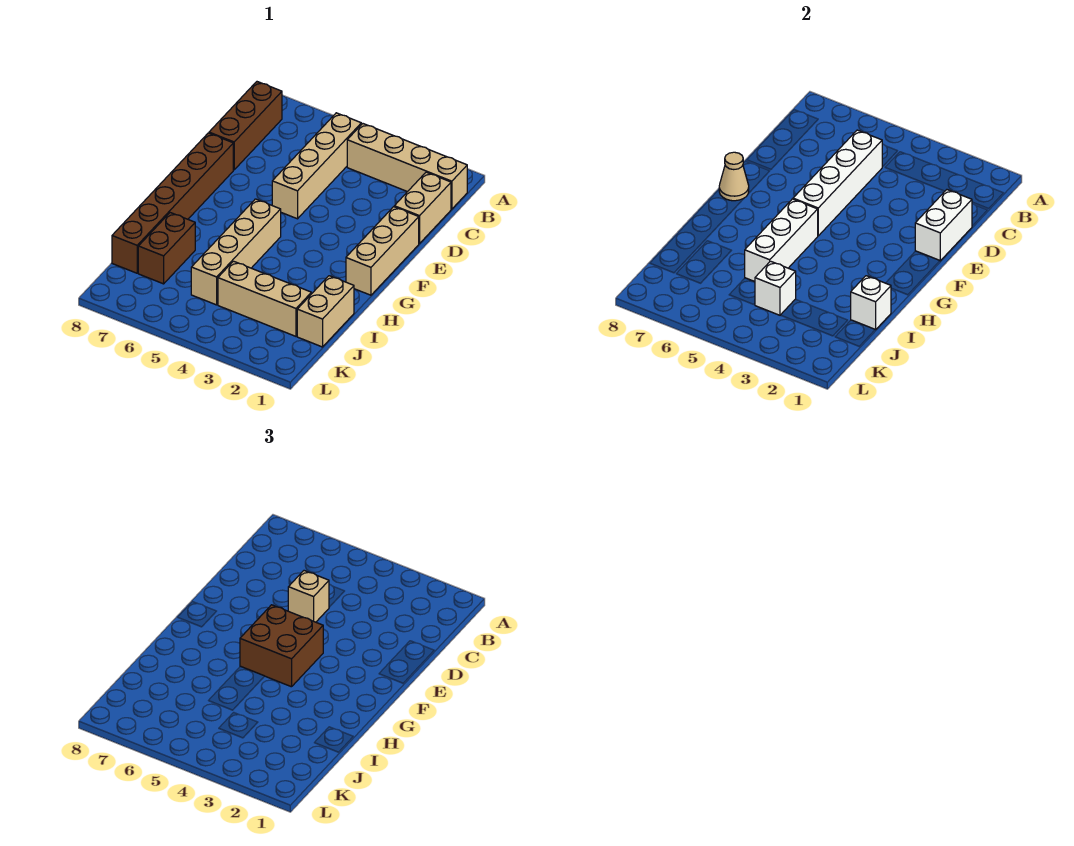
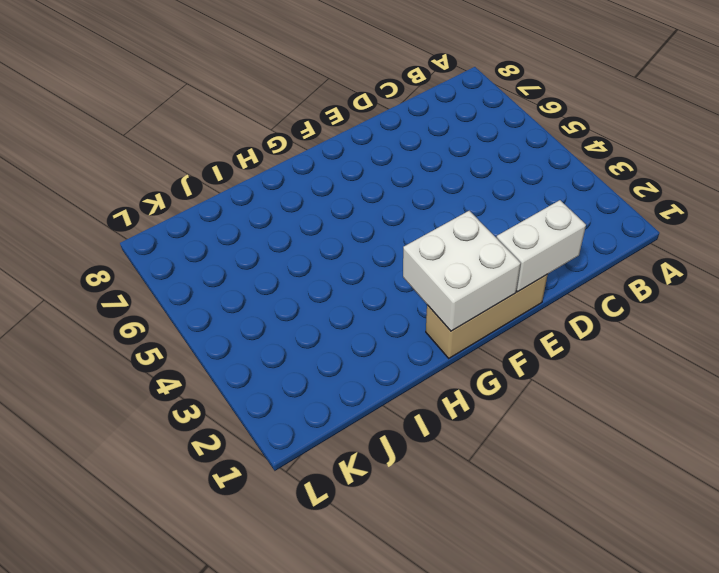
white brick F1:G2 level 2 -> none
none -> tan brick B1:B4 level 1
none -> tan brick B5:E5 level 1
none -> brown brick B8:D8 level 1

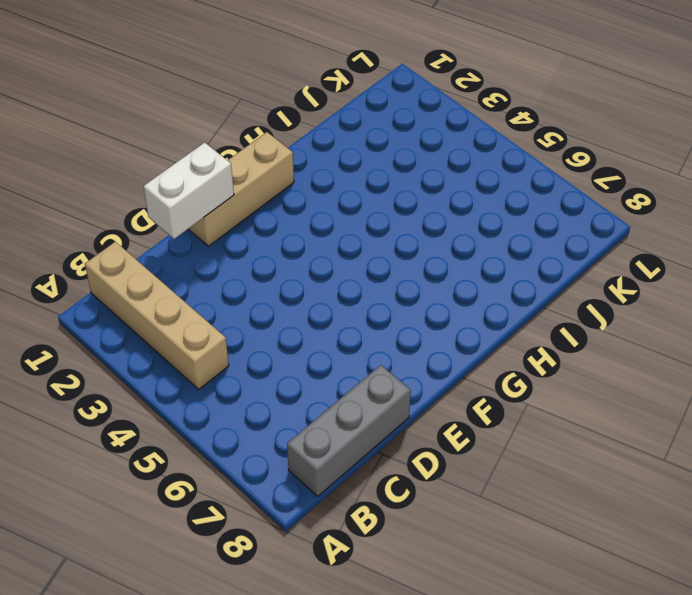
grey brick B8:D8 level 1 -> brown brick B8:D8 level 1
none -> tan brick B5:E5 level 1
none -> tan brick C1:D1 level 1
none -> brown brick E8:J8 level 1

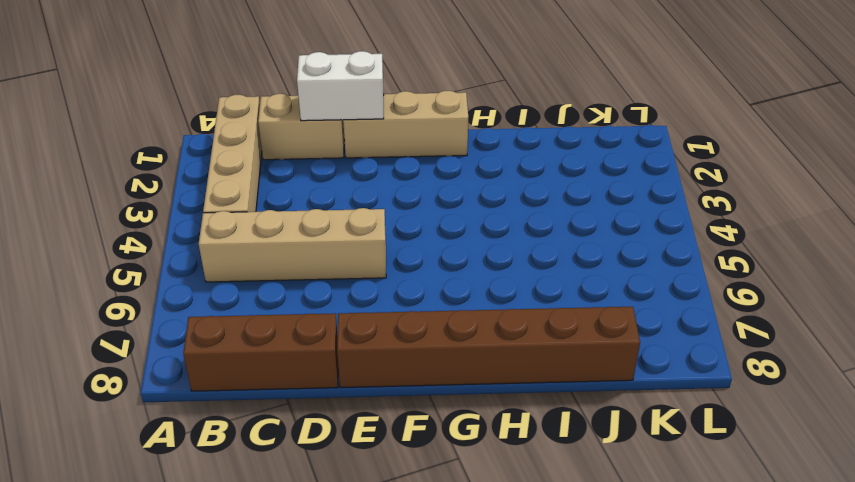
none -> tan brick G5:J5 level 1
none -> tan brick I1:J1 level 1
none -> brown brick I7:J7 level 1

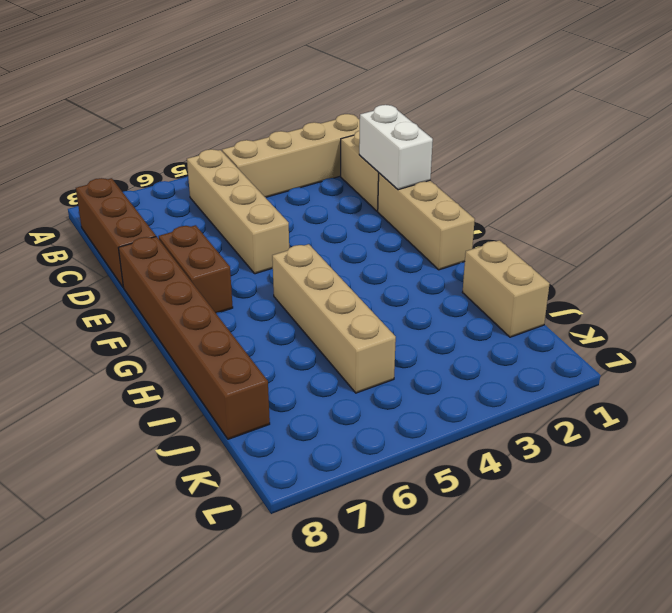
brown brick E7:F7 level 1 -> brown brick I7:J7 level 1
none -> tan brick J2:J4 level 1
none -> white brick C5:F5 level 2
none -> tan cone F8 level 2

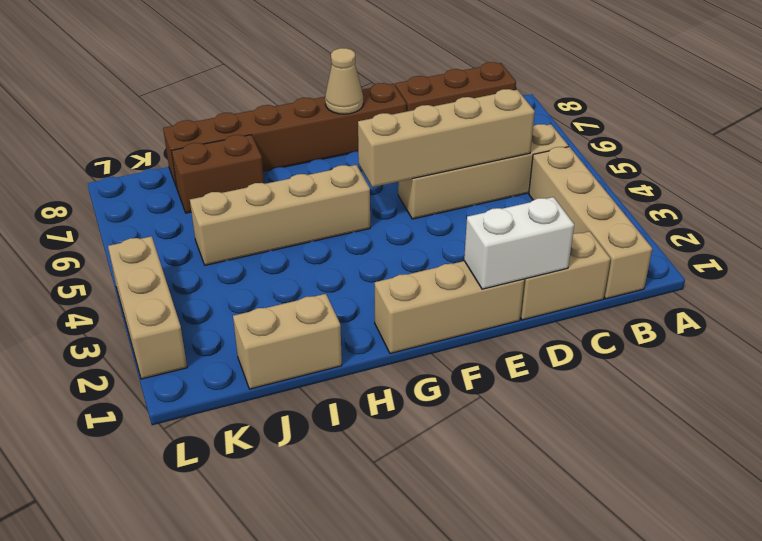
tan brick C5:F5 level 2 -> white brick C5:F5 level 2
tan brick L2:L4 level 1 -> tan brick J2:J4 level 1
none -> white brick G5:I5 level 2
none -> white brick I1 level 2
none -> white brick J4 level 2

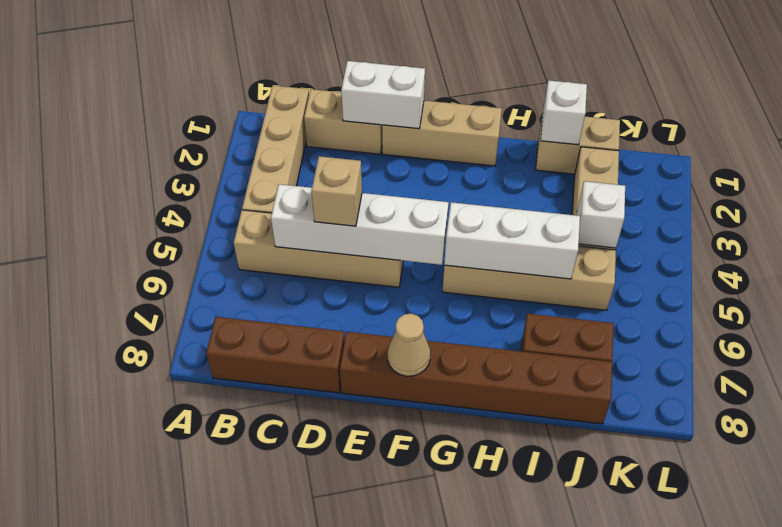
none -> brown brick F4:G5 level 3

